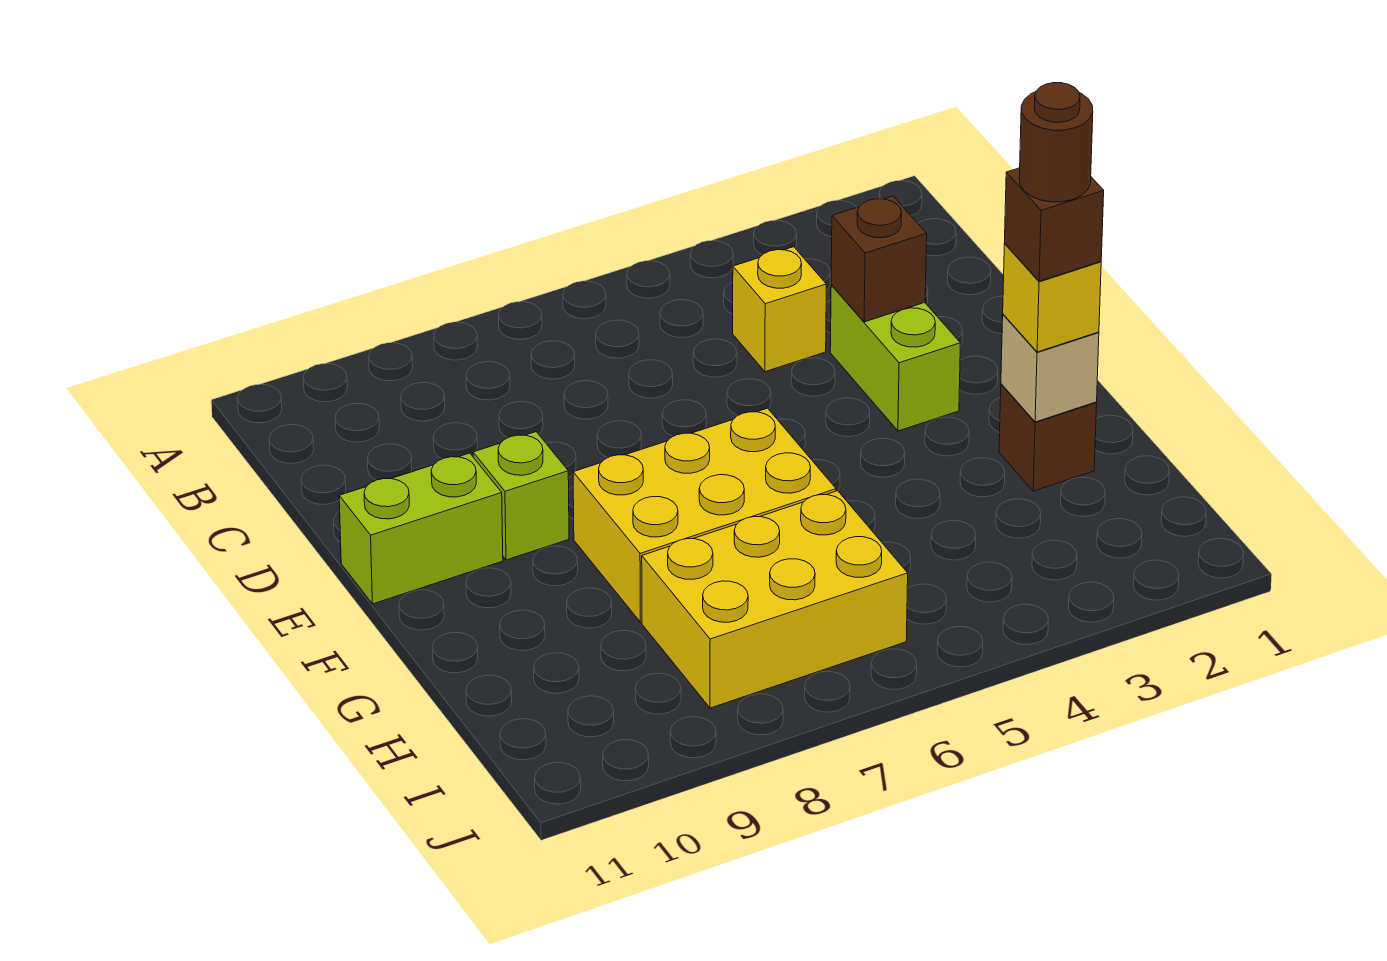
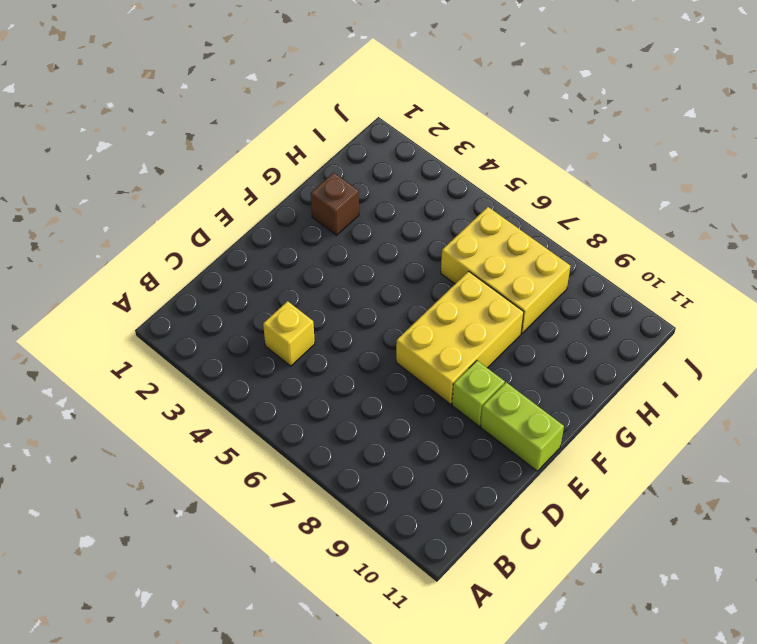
yellow brick E7:G8 level 1 -> yellow brick F6:G8 level 1
none -> lime brick D3:E3 level 1
none -> brown brick D3 level 2
none -> tan brick G2 level 2

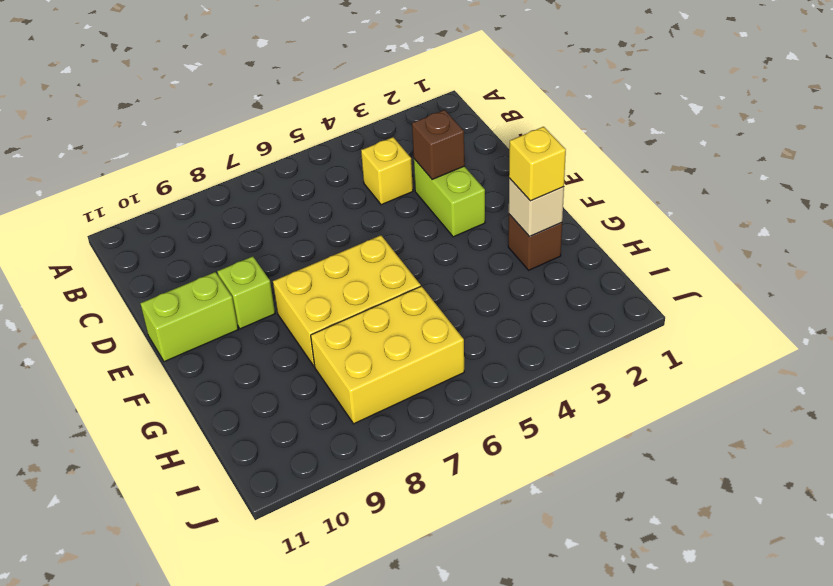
none -> brown brick G2 level 4
none -> brown round brick G2 level 5

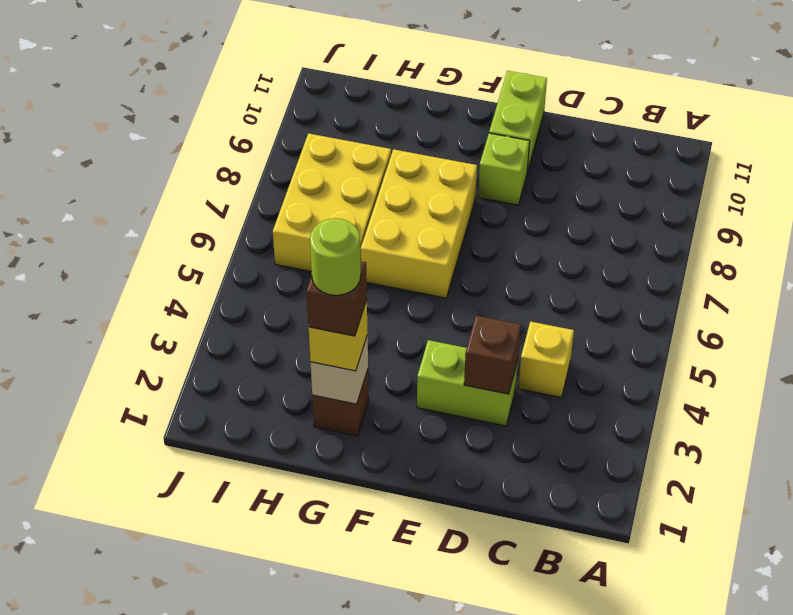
lime round brick G2 level 5 -> brown round brick G2 level 5

